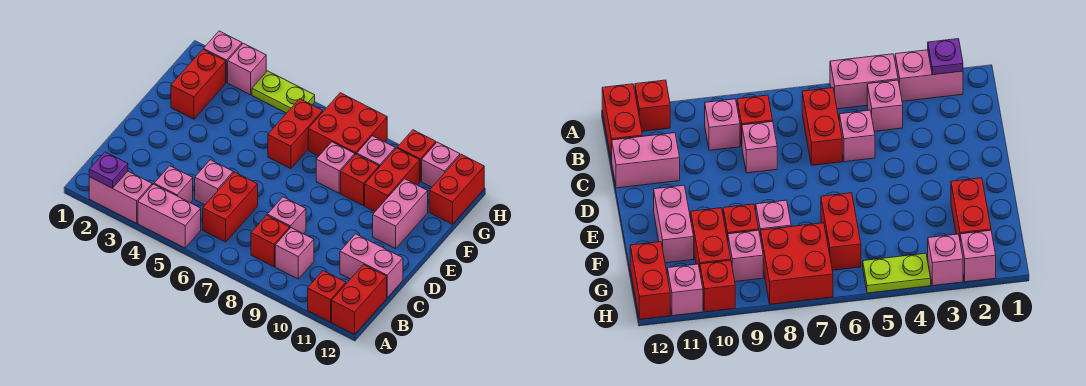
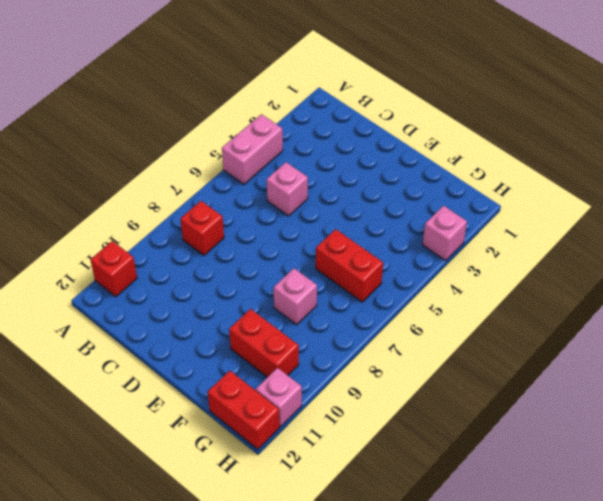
none -> pink brick A2:A3 level 1
none -> red brick A12:B12 level 1
none -> pink brick B4 level 1

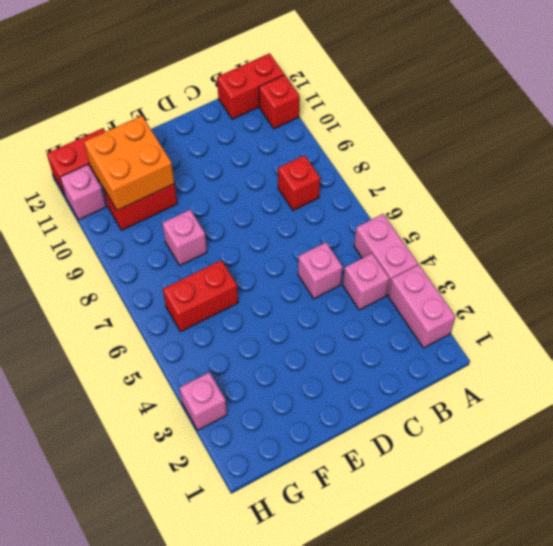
orange brick F10:G11 level 2 -> none
none -> red brick B6:C6 level 1
none -> pink brick B9 level 1
none -> pink brick C8 level 1

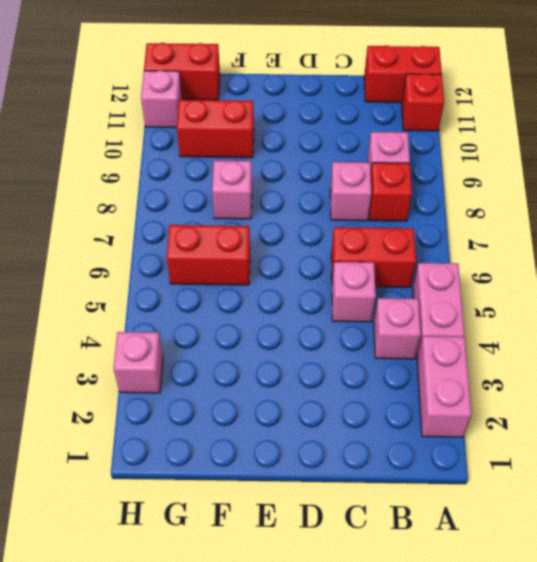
none -> pink brick C11:C12 level 1
none -> pink brick E11:F11 level 1
none -> red brick F2:G2 level 1

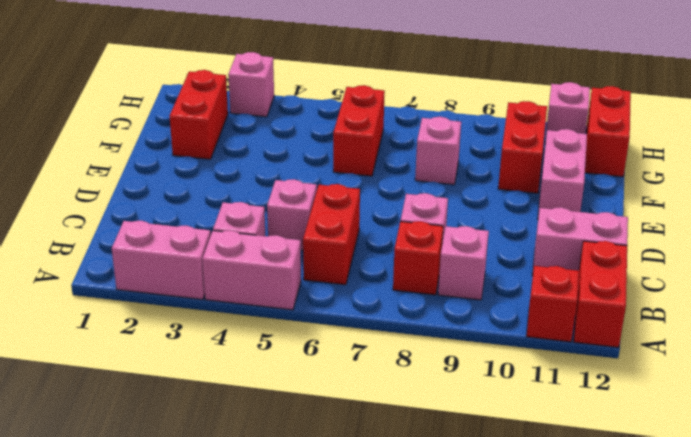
none -> red brick F9 level 1
none -> red brick G7:H8 level 1
none -> pink brick G9 level 1

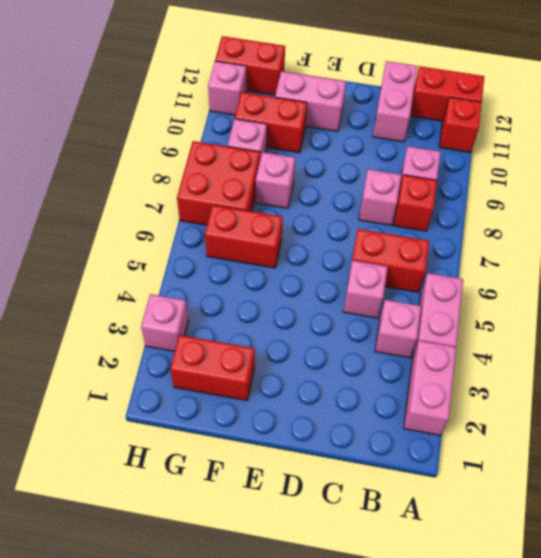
none -> red brick F9 level 1
none -> pink brick H2 level 1
none -> lime plate H4:H5 level 1

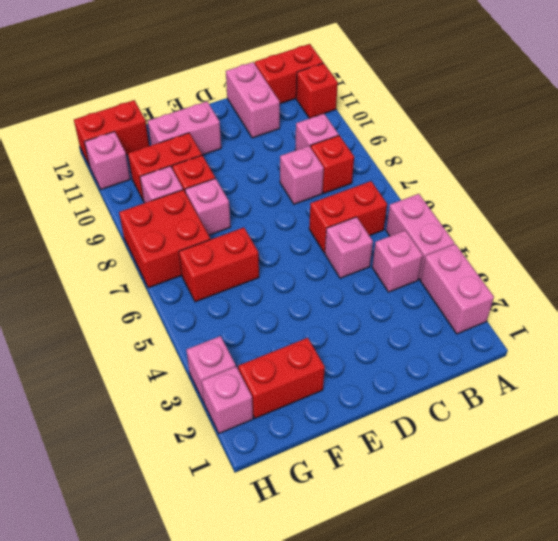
none -> lime plate H4:H5 level 1
none -> red brick H10 level 1
none -> purple plate A2 level 2

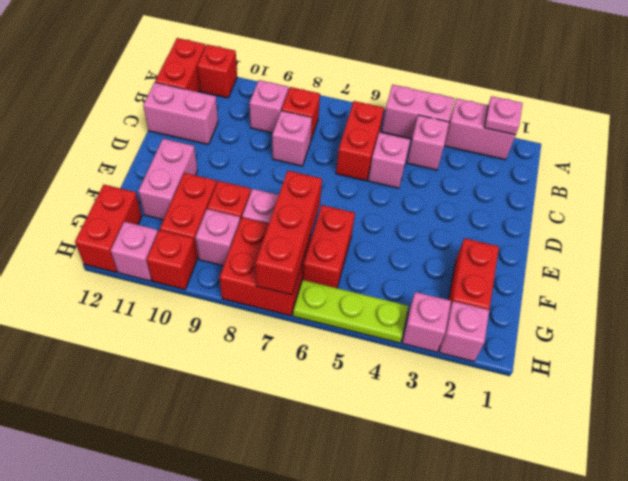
pink plate A2 level 2 -> purple plate A2 level 2
red brick F7:H7 level 2 -> none
lime plate H4:H6 level 1 -> lime plate H4:H5 level 1

